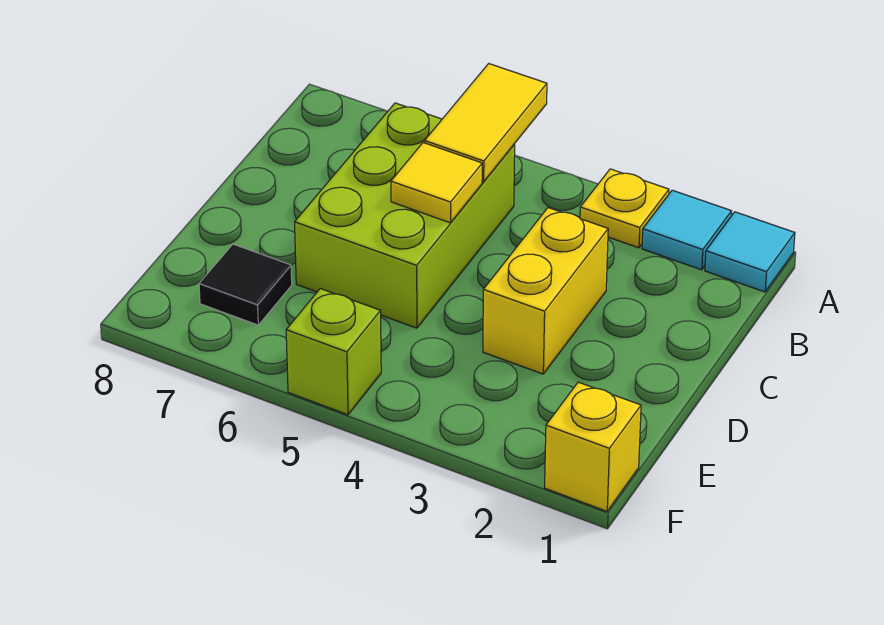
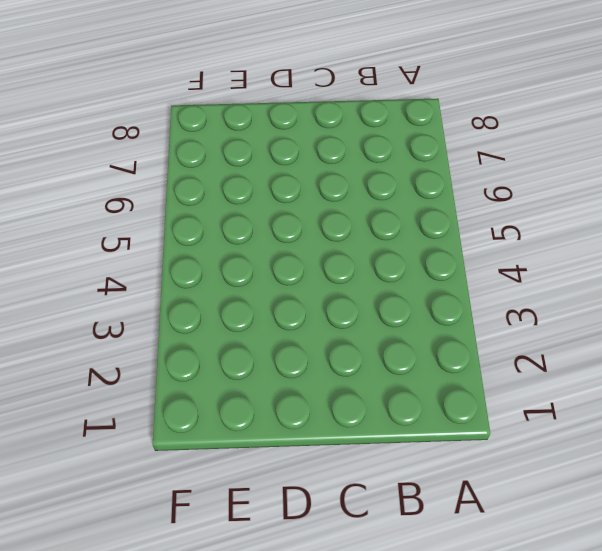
none -> cyan tile A1 level 1
none -> cyan tile A2 level 1

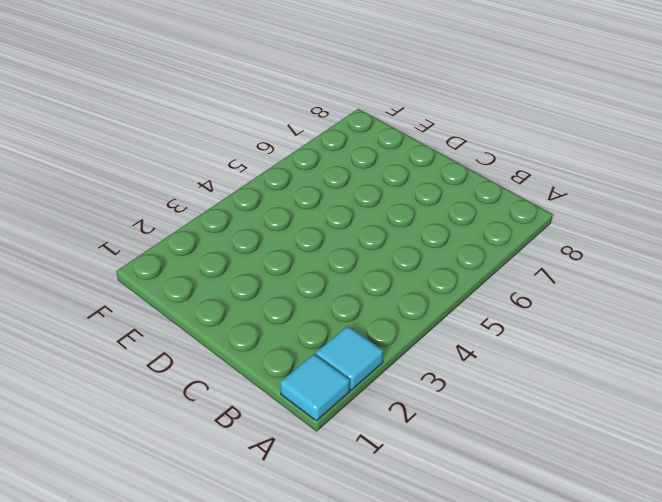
none -> yellow plate A3 level 1
none -> lime brick B5:D6 level 1

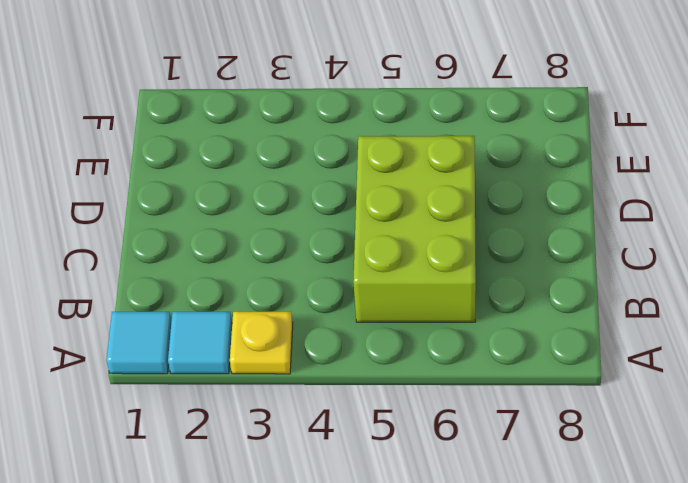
none -> yellow brick C3:D3 level 1
none -> black tile E7 level 1

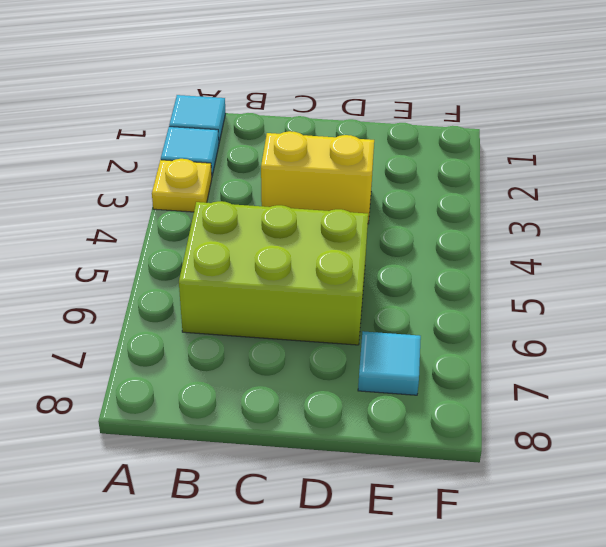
cyan tile E7 level 1 -> black tile E7 level 1
none -> yellow brick F1 level 1
none -> lime brick F5 level 1

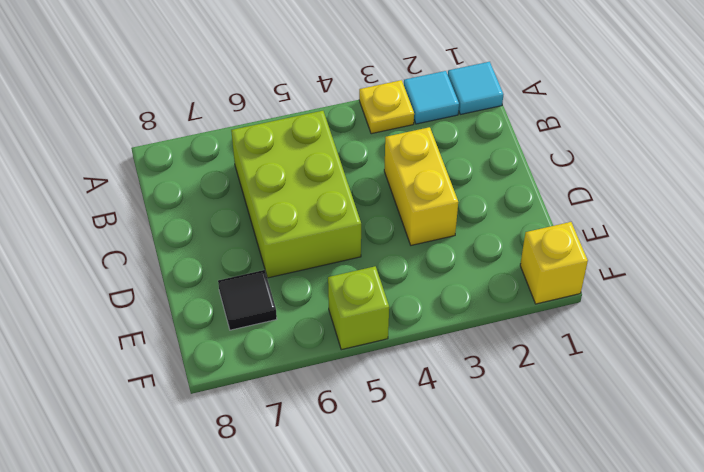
none -> yellow tile A5:B5 level 2
none -> yellow tile C5 level 2

